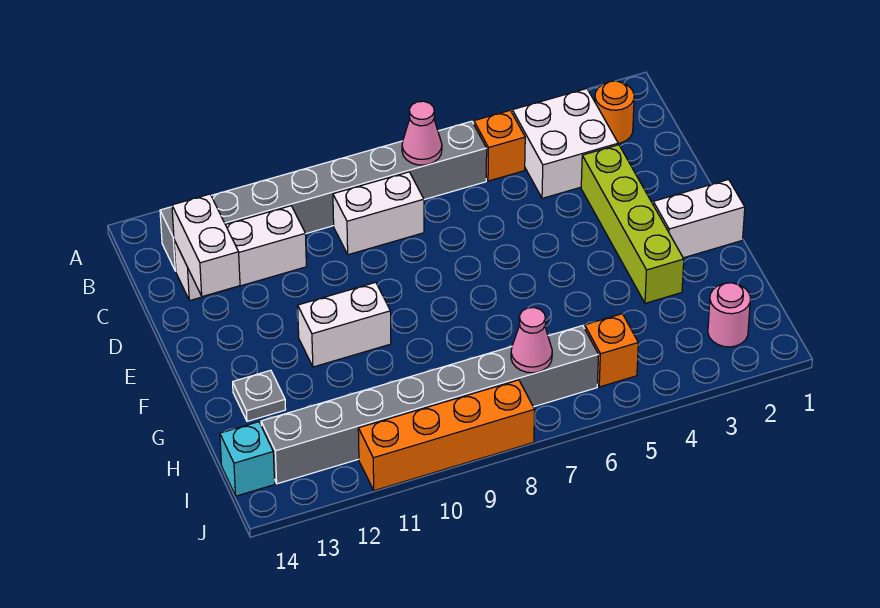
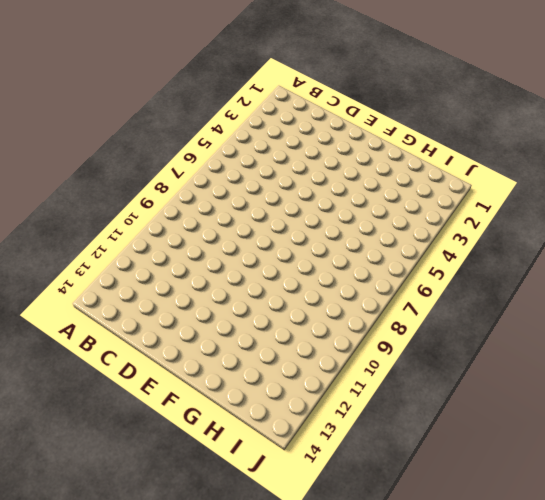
none -> orange round brick B2 level 1
none -> white brick B3:C4 level 1
none -> orange brick B5 level 1

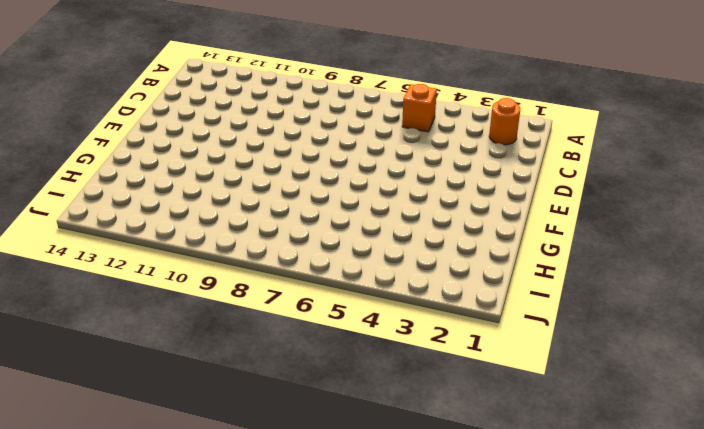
none -> white brick B3:C4 level 1
none -> grey brick B6:B13 level 1
none -> white brick C8:C9 level 1

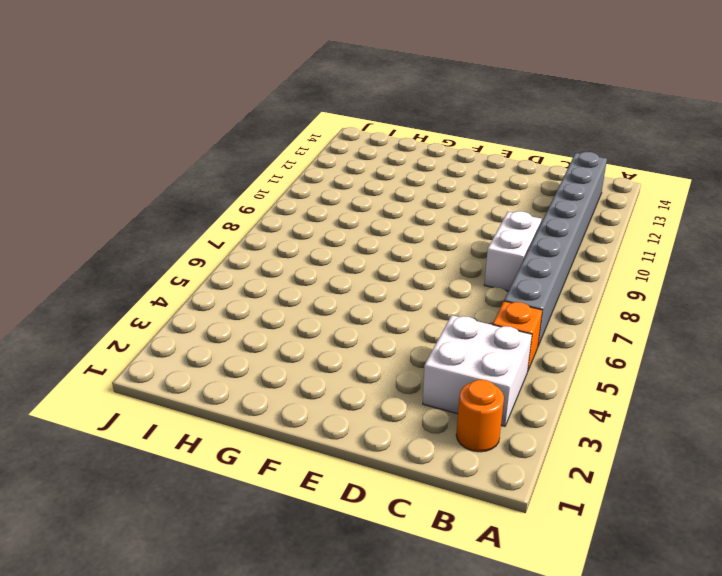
none -> white brick C11:C13 level 1
none -> lime brick D3:G3 level 1
none -> white brick F1:F2 level 1

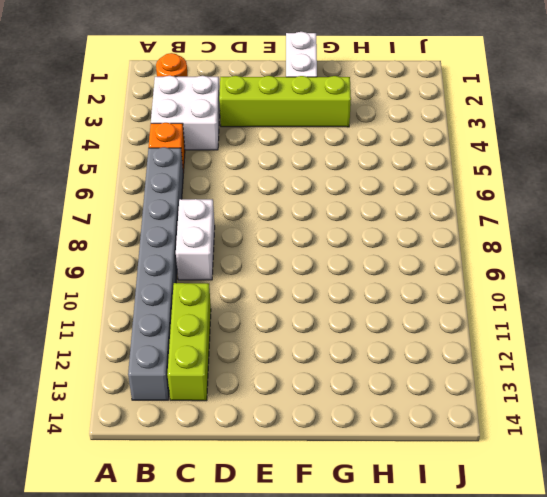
lime brick C11:C13 level 1 -> white brick C11:C13 level 1
none -> white brick F10:F11 level 1
none -> grey plate G13 level 1
none -> pink round brick I2 level 1

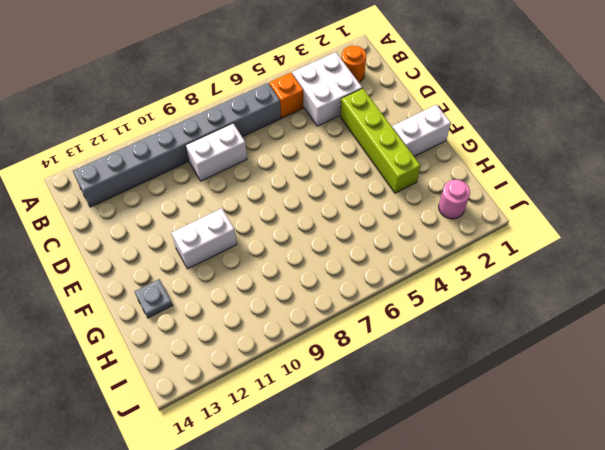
none -> white brick C11:C13 level 1
none -> orange brick I5 level 1
none -> grey brick I6:I13 level 1

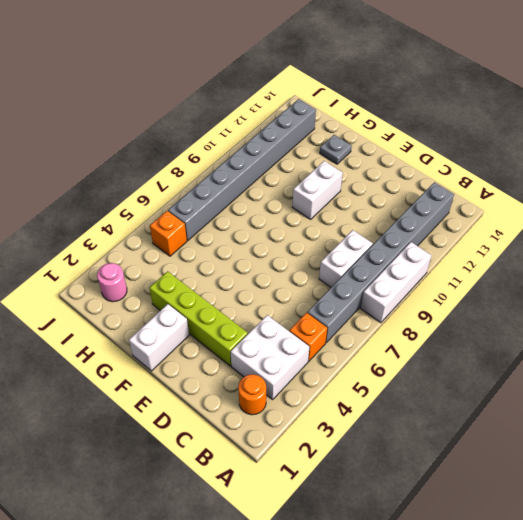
white brick A8:A10 level 1 -> white brick C11:C13 level 1
none -> cyan brick I14 level 1
none -> orange brick J8:J11 level 1
none -> pink cone B7 level 2

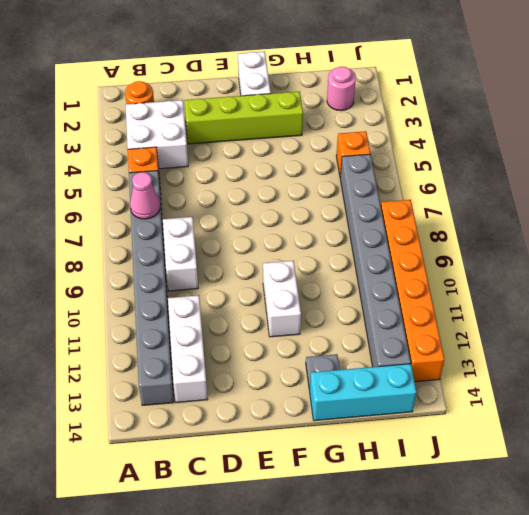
cyan brick G14:I14 level 1 -> cyan brick I14 level 1
orange brick J8:J13 level 1 -> orange brick J8:J11 level 1
none -> white brick C13:D13 level 2
none -> pink cone I7 level 2

